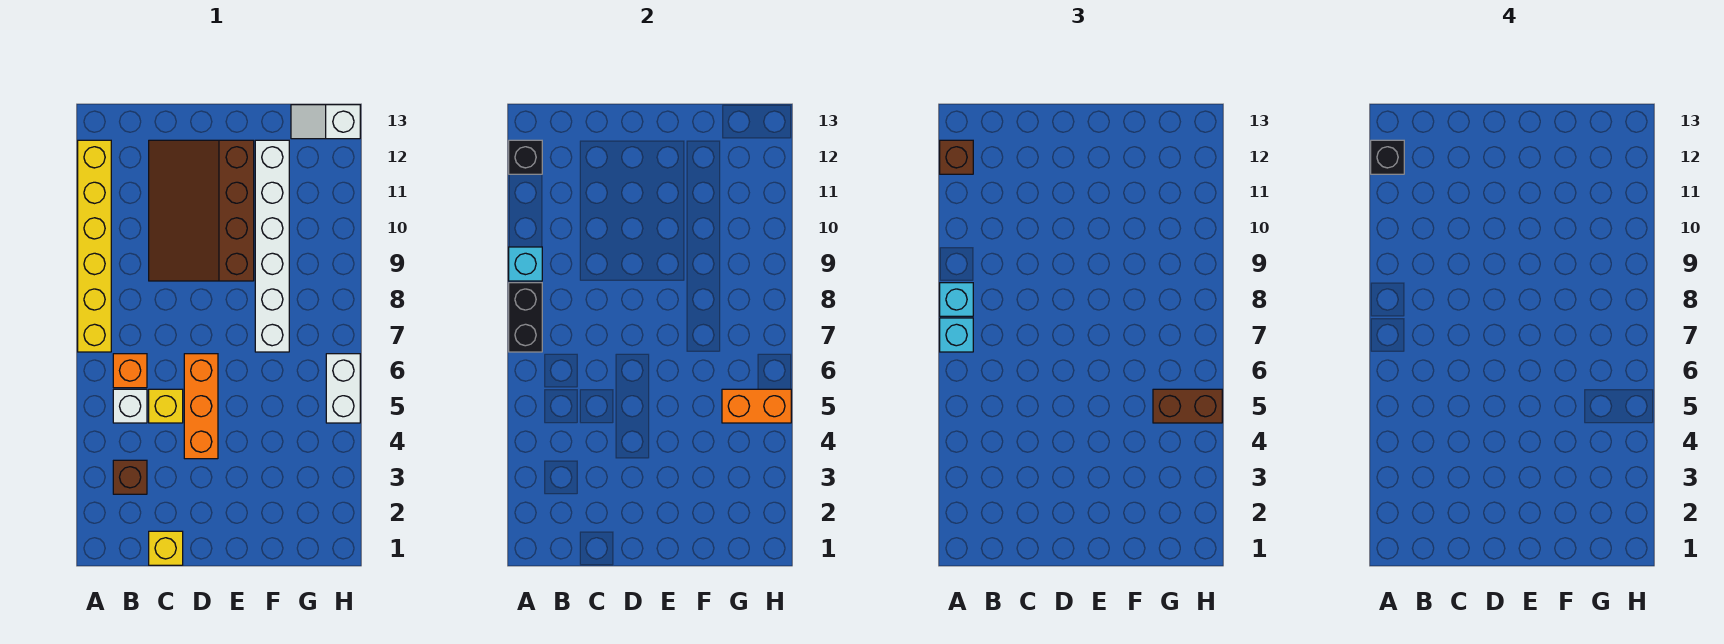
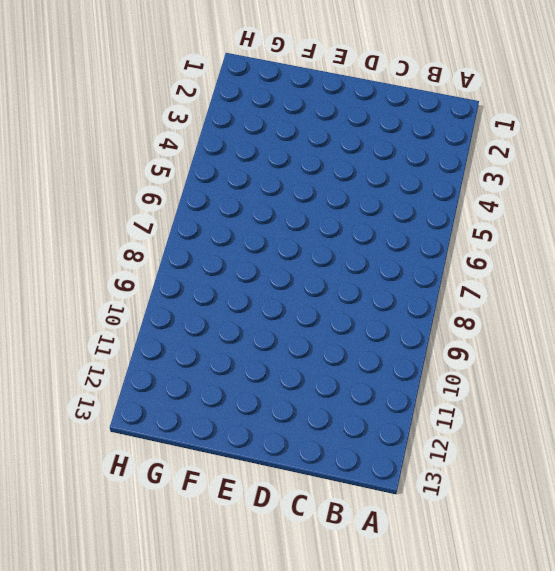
none -> yellow brick A7:A12 level 1
none -> brown brick B3 level 1
none -> white brick B5 level 1

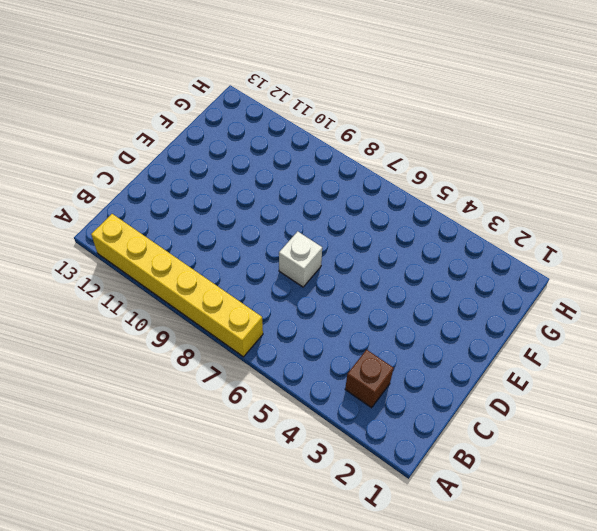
white brick D7 level 1 -> white brick B5 level 1
none -> orange brick B6 level 1
none -> yellow brick C1 level 1
none -> yellow brick C5 level 1

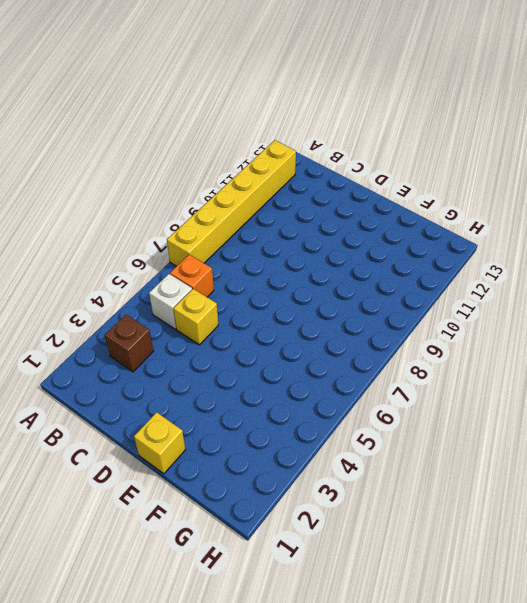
yellow brick E1 level 1 -> yellow brick C1 level 1
none -> brown slope C9:E12 level 1 top E
none -> orange brick D4:D6 level 1
none -> white brick F7:F12 level 1

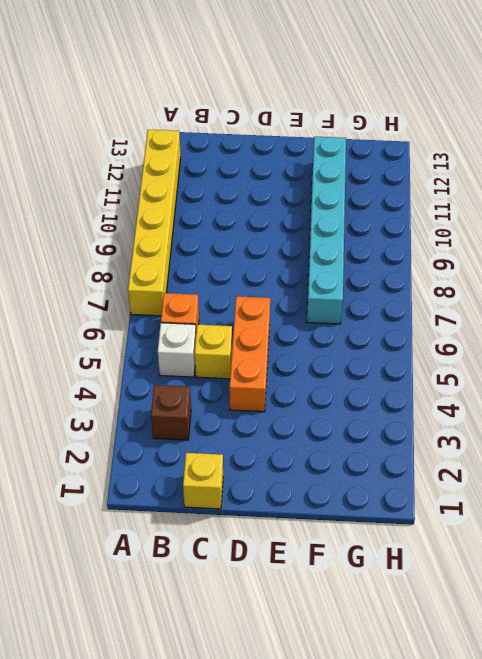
cyan brick F7:F12 level 1 -> white brick F7:F12 level 1
none -> brown slope C9:E12 level 1 top E
none -> white slope G13:H13 level 1 top H
none -> white brick H5:H6 level 1

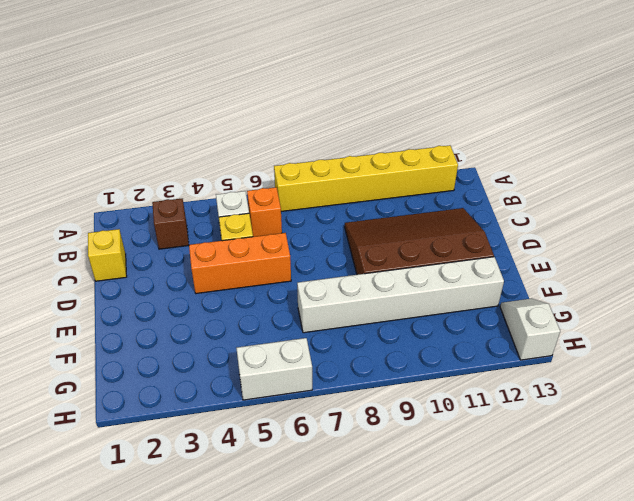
none -> black brick A7:A8 level 2
none -> cyan brick A9 level 2
none -> black brick A12 level 2

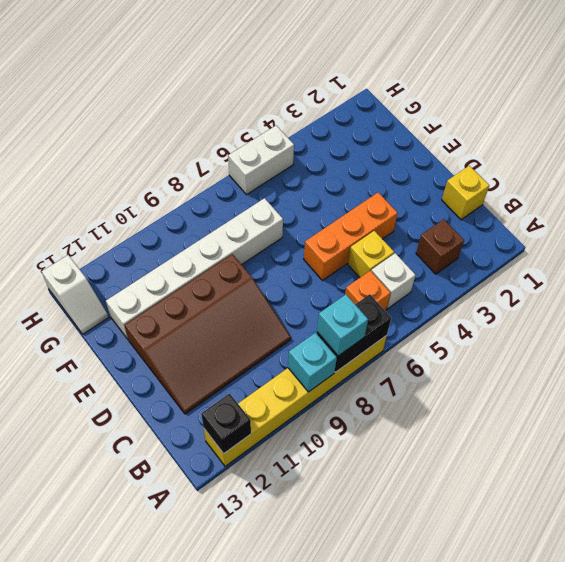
none -> orange brick G5:H5 level 2
none -> cyan brick A7 level 3
none -> brown brick A12 level 3

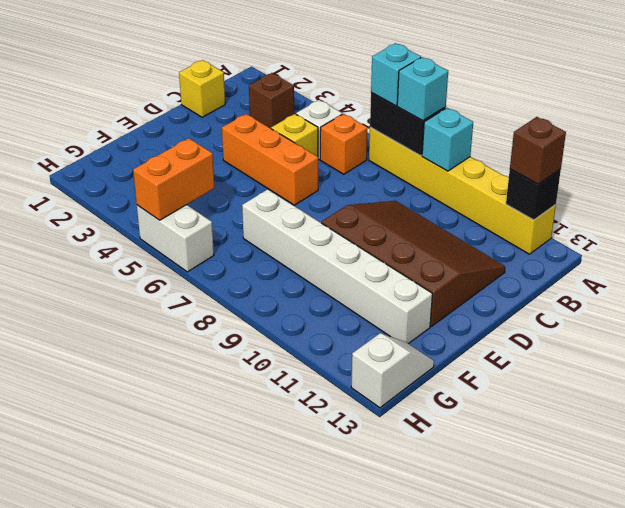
none -> brown brick G5:H5 level 3
none -> black brick A12 level 4

